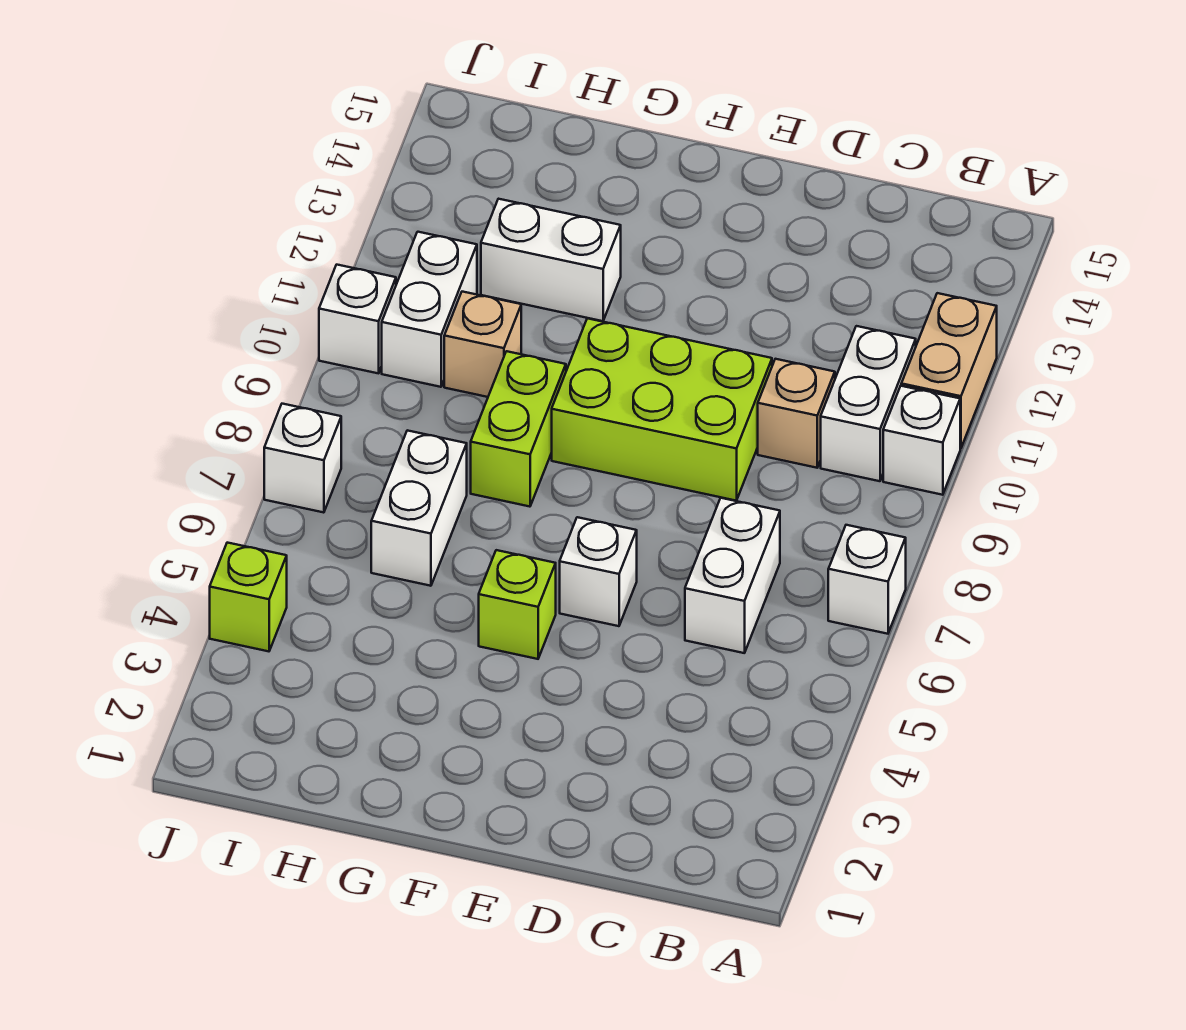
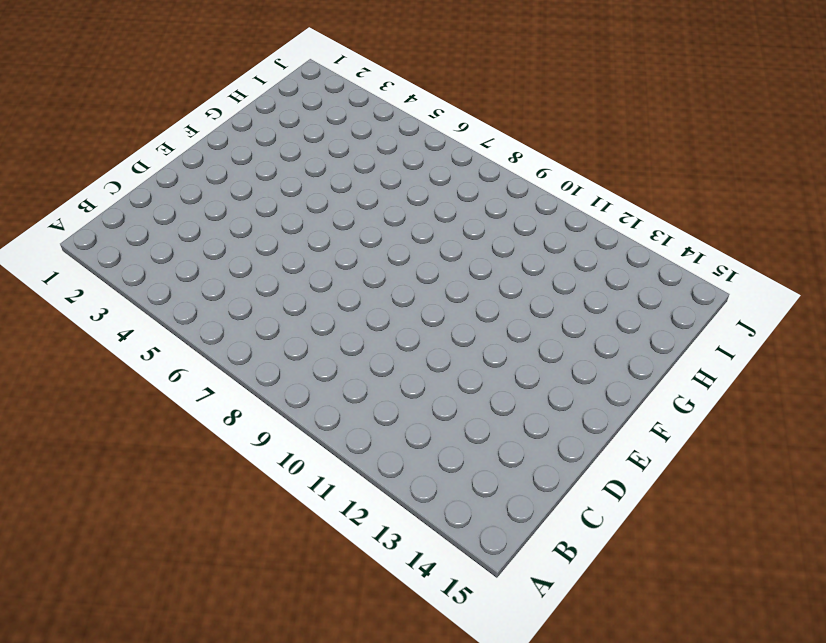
none -> white brick A7 level 1
none -> white brick A10 level 1
none -> tan brick A11:A12 level 1

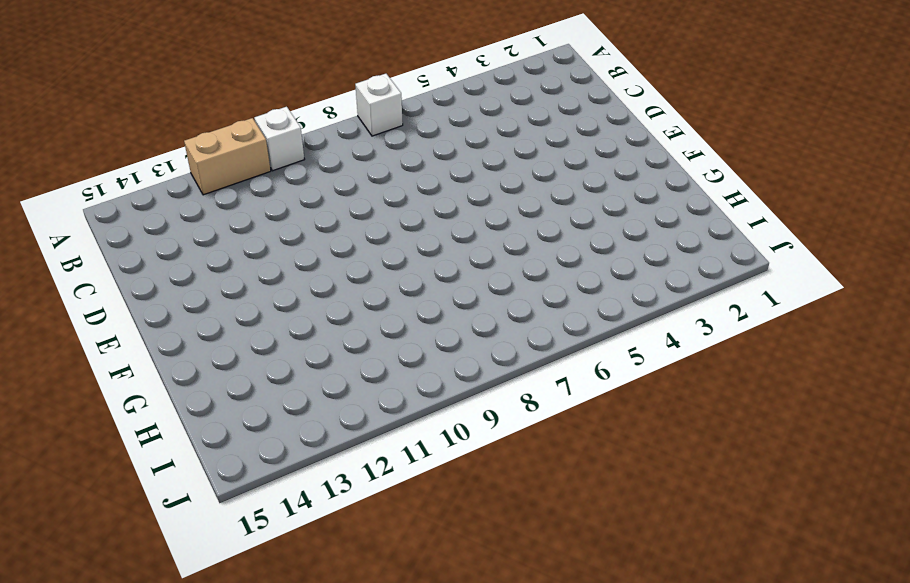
none -> white brick B10:B11 level 1
none -> white brick C6:C7 level 1
none -> tan brick C10 level 1

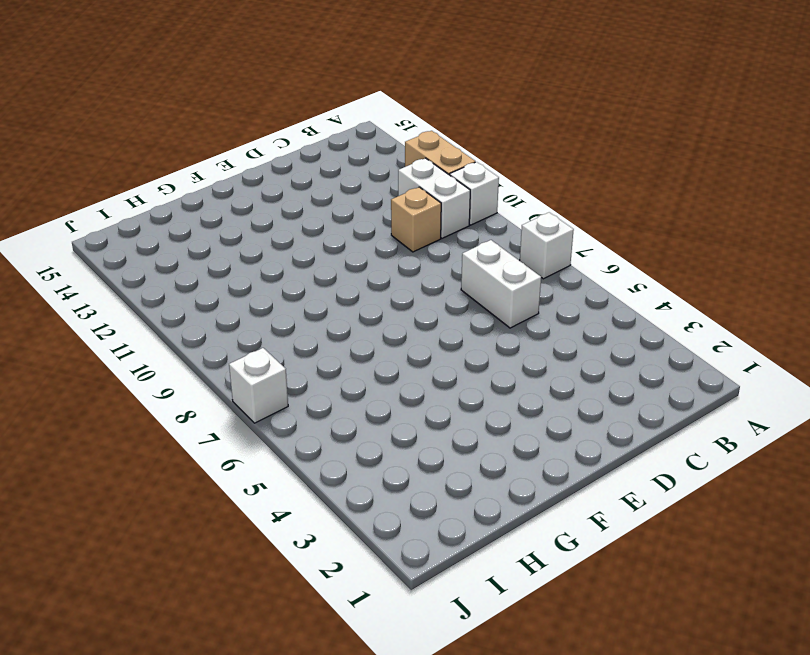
none -> lime brick D9:F10 level 1
none -> white brick E6 level 1
none -> lime brick F5 level 1

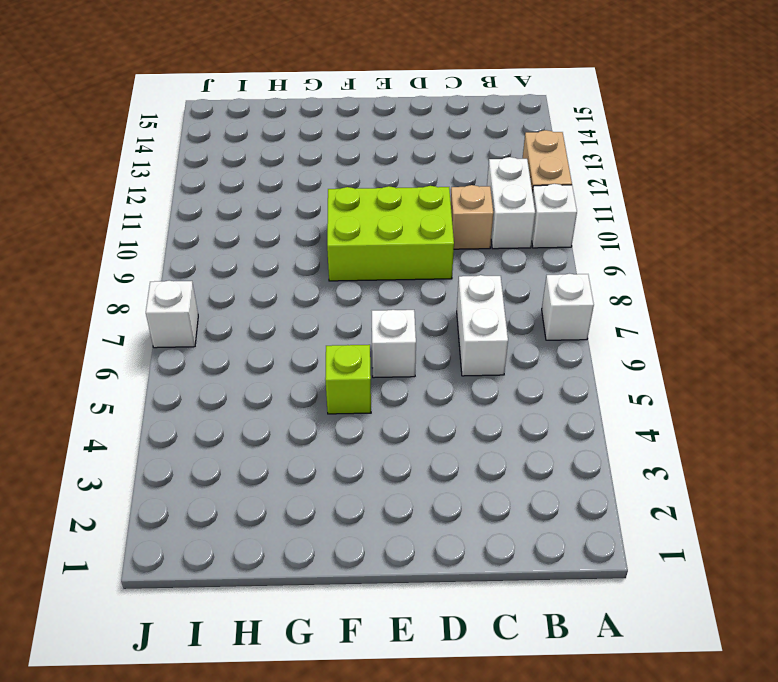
none -> lime brick G8:G9 level 1
none -> white brick G12:H12 level 1
none -> white brick H6:H7 level 1

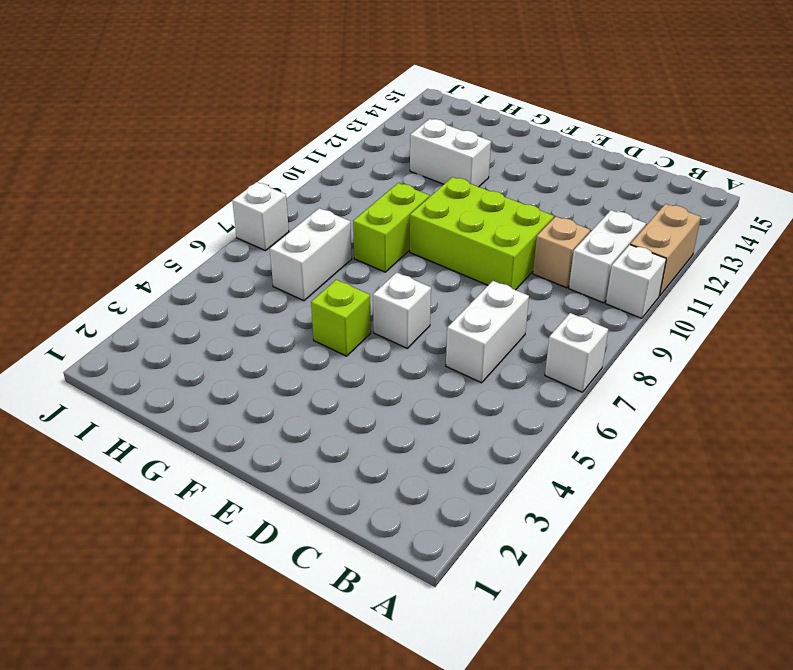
none -> tan brick H10 level 1
none -> white brick I10:I11 level 1
none -> lime brick J4 level 1

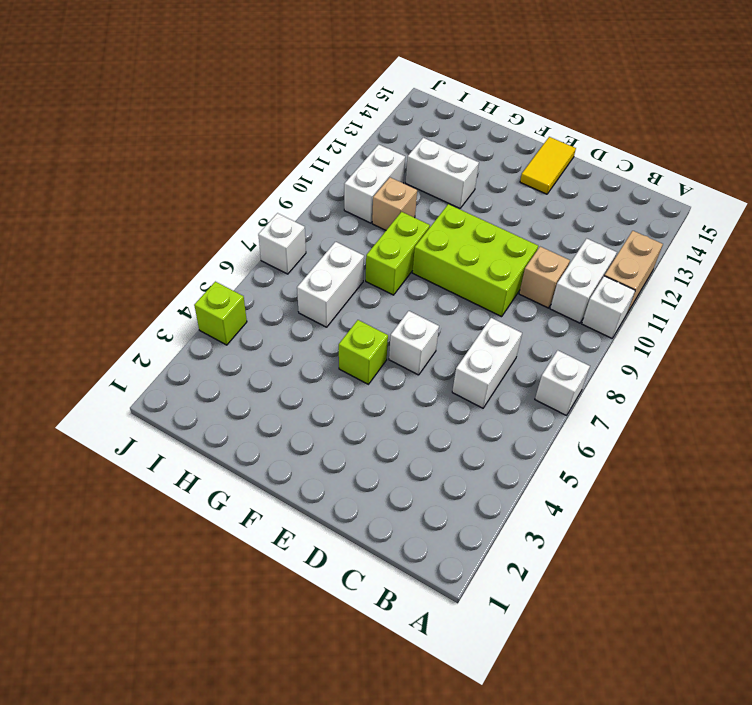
yellow tile E14:E15 level 1 -> none
none -> white brick J10 level 1

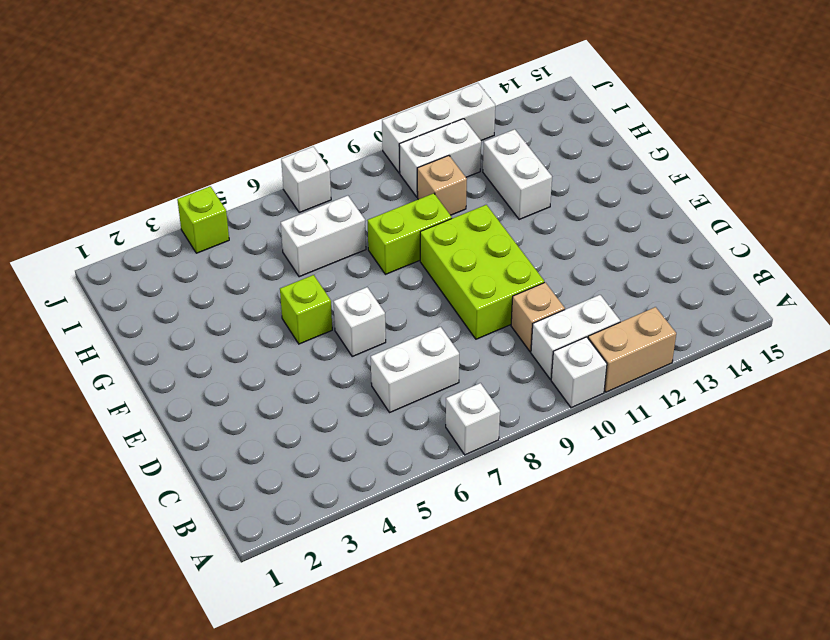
white brick J10:J12 level 1 -> white brick J10 level 1

